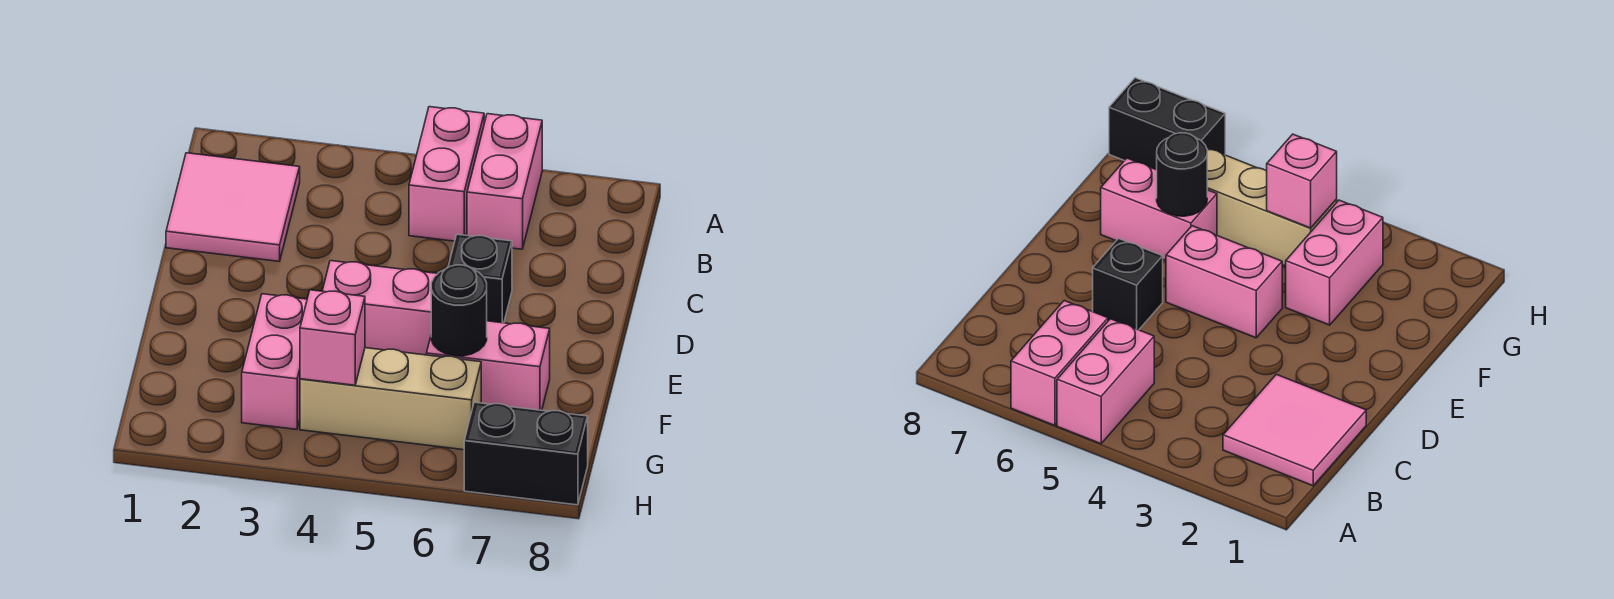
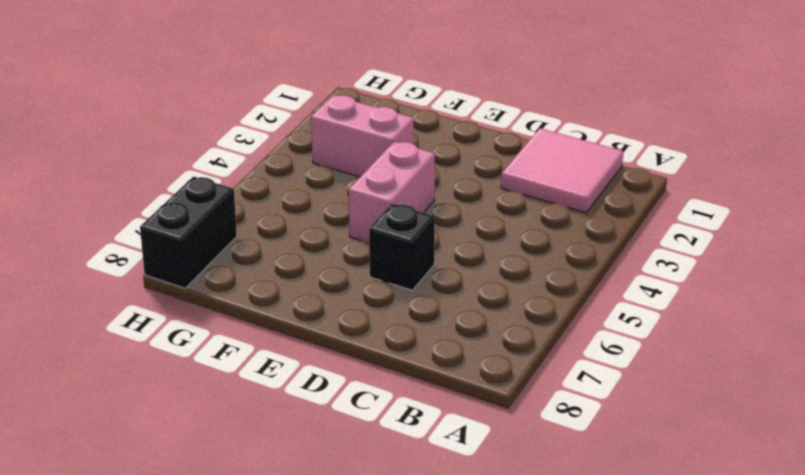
none -> pink brick A5:B5 level 1
none -> pink brick A6:B6 level 1

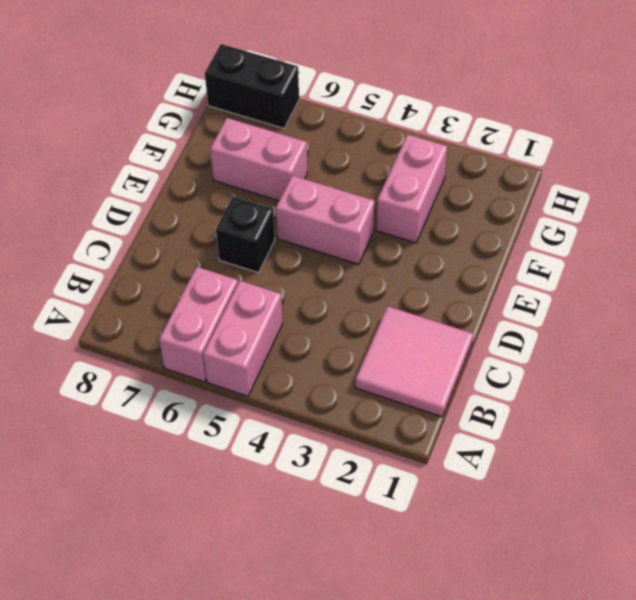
none -> tan brick G4:G6 level 1
none -> black round brick F6 level 2

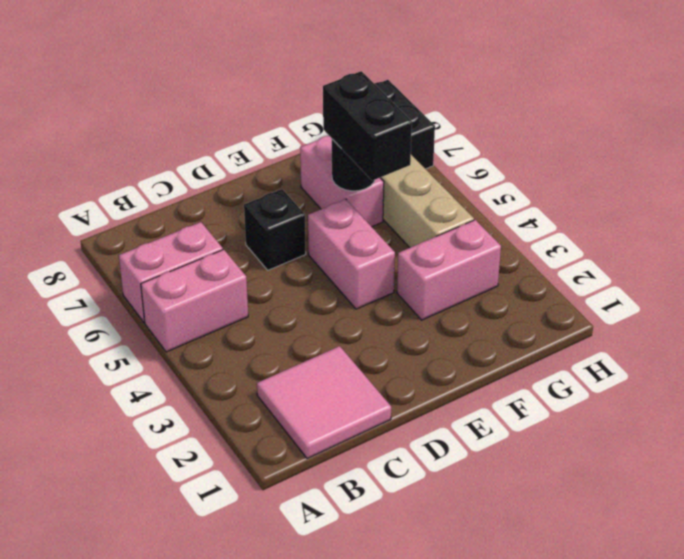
black brick F5:F6 level 3 -> none
none -> pink brick G4 level 2

